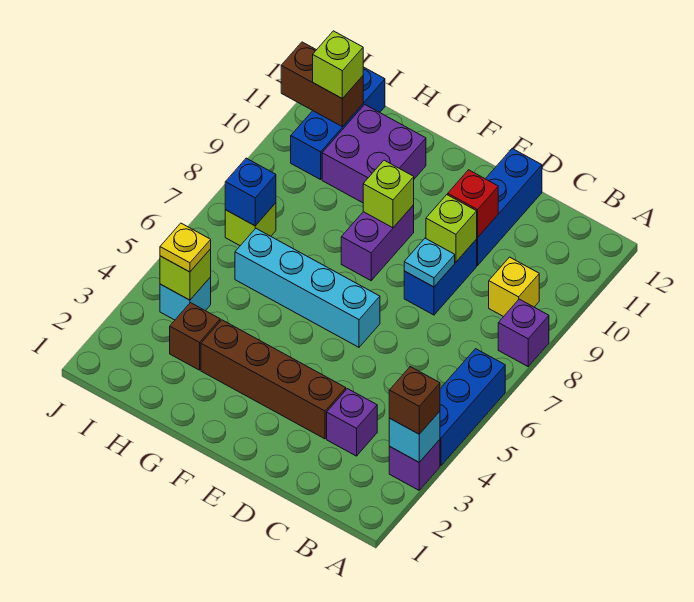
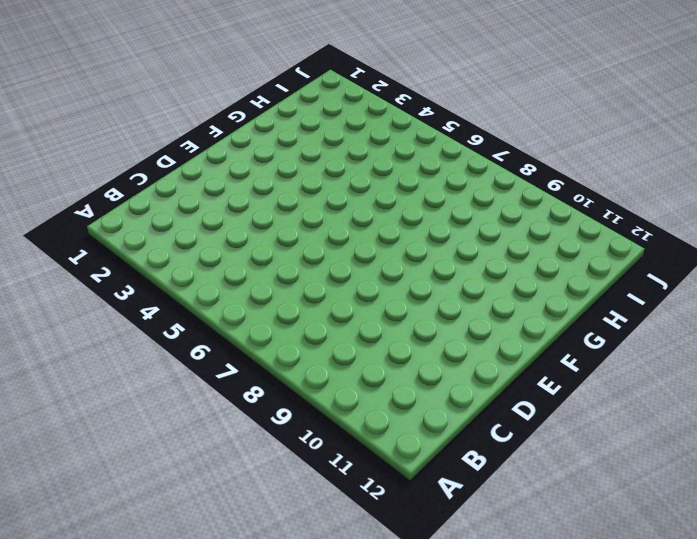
none -> purple brick A3 level 1
none -> blue brick A4:A6 level 1
none -> purple brick A8 level 1

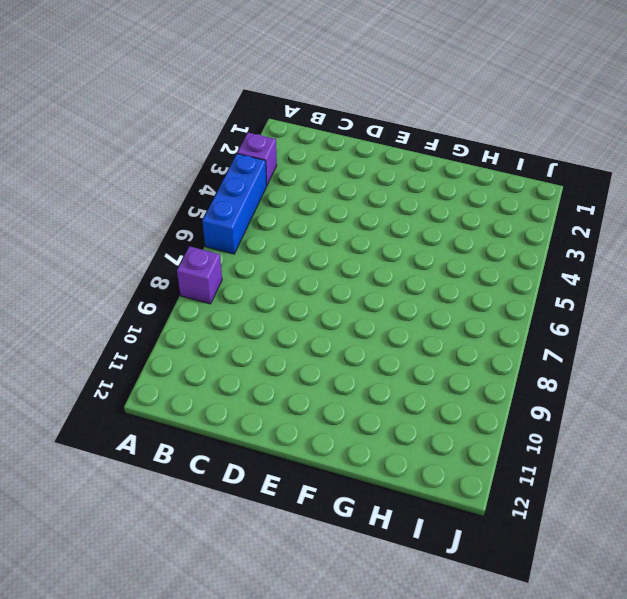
none -> yellow brick B9 level 1
none -> purple brick C3 level 1
none -> brown brick D3:G3 level 1

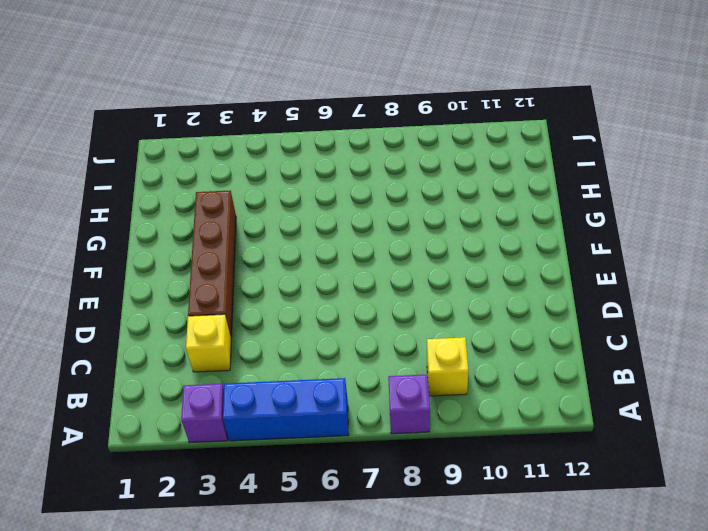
yellow brick C3 level 1 -> purple brick C3 level 1
none -> blue brick D8:D9 level 1
none -> blue brick D10:D12 level 1
none -> cyan brick E6:H6 level 1

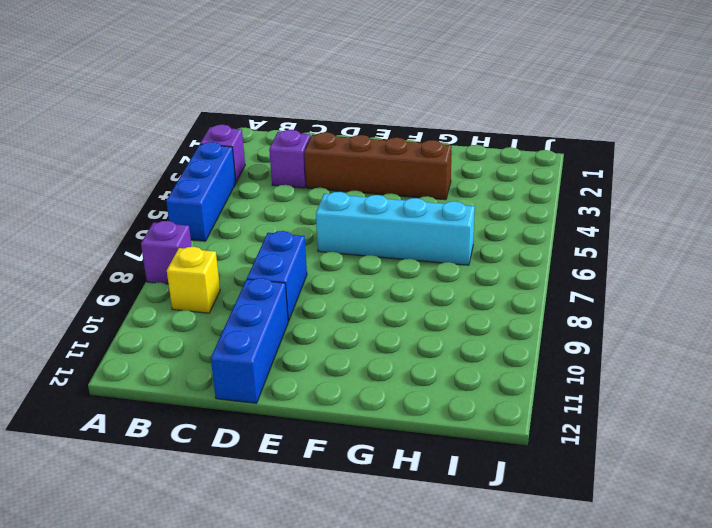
none -> purple brick F8:F9 level 1
none -> purple brick G10:H11 level 1
none -> brown brick H3 level 1

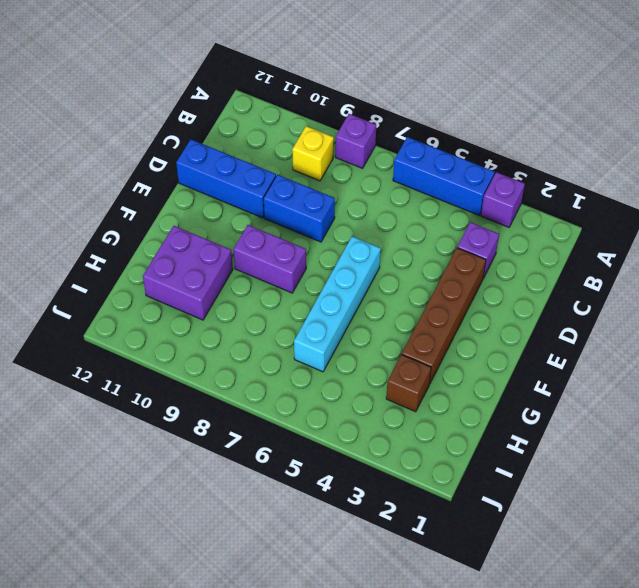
none -> cyan brick I4 level 1
none -> lime brick I7 level 1
none -> blue brick I10:I12 level 1

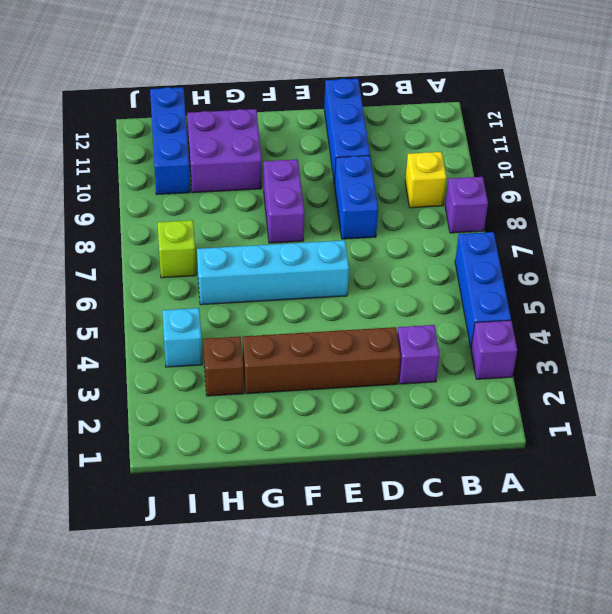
none -> cyan brick A3 level 2
none -> cyan plate D8 level 2
none -> lime brick D9 level 2

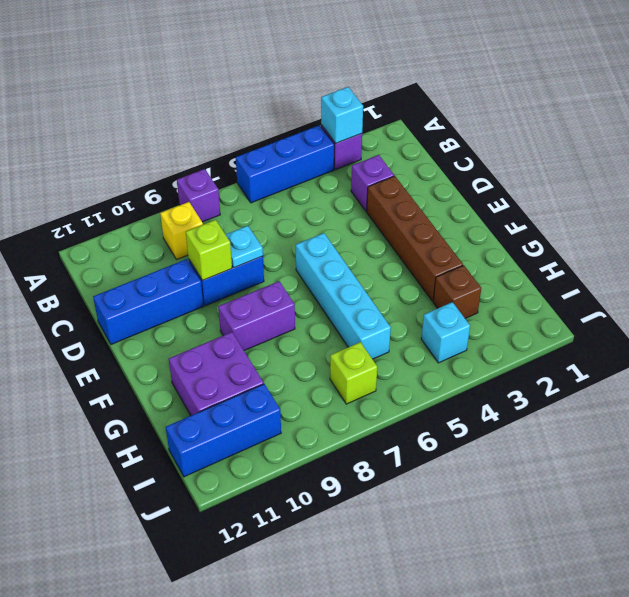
none -> red brick D10 level 2
none -> lime brick F9 level 2
none -> lime brick I4 level 2

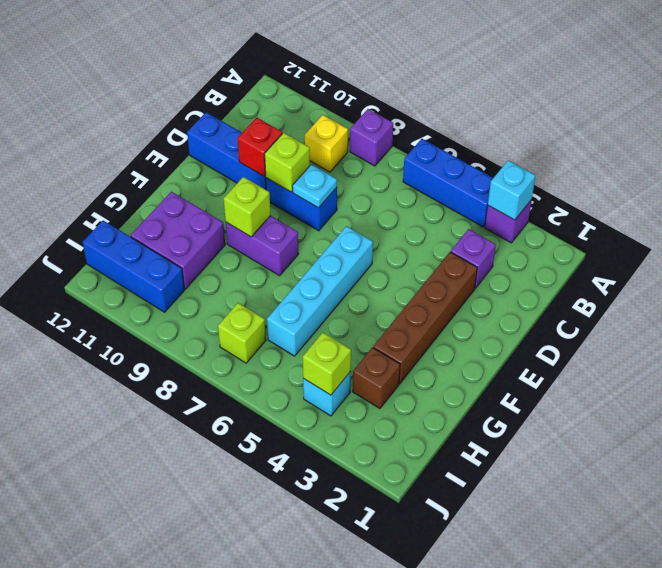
none -> blue brick I7 level 2
none -> brown brick I11:J11 level 2
none -> brown brick A3 level 3

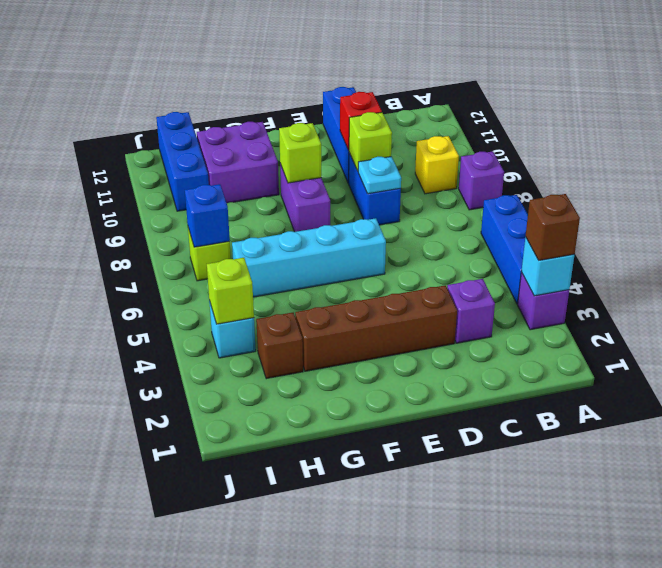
none -> brown brick I11:J11 level 2
none -> yellow plate I4 level 3
none -> lime brick I11 level 3

